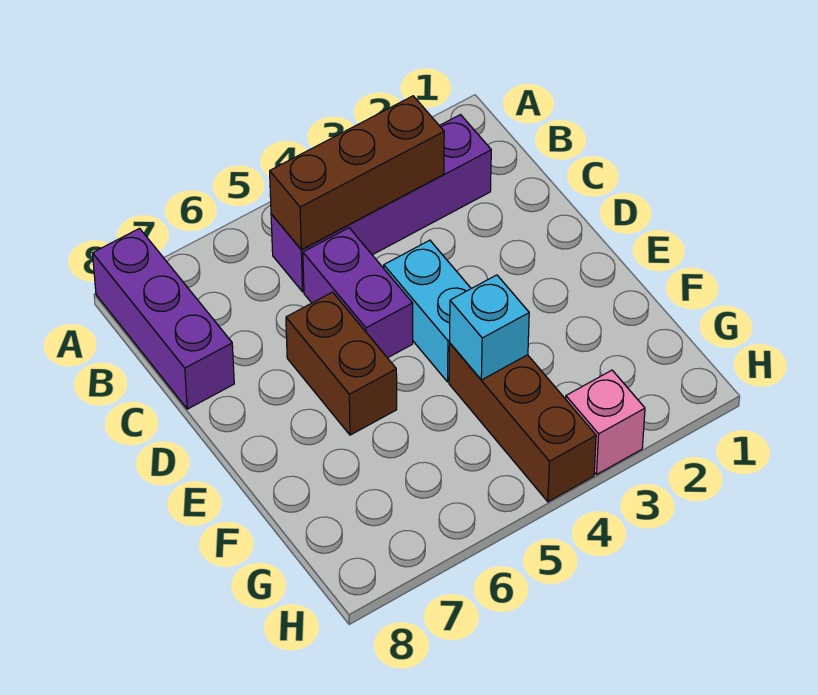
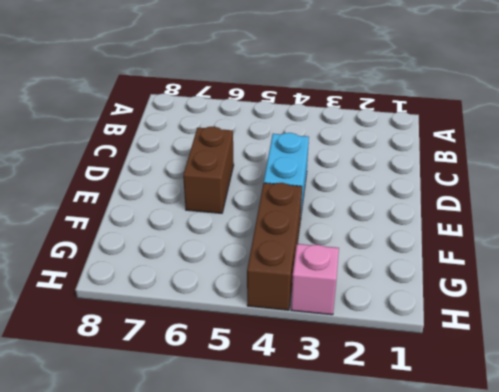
none -> purple brick A8:C8 level 1
none -> purple brick B2:B5 level 1

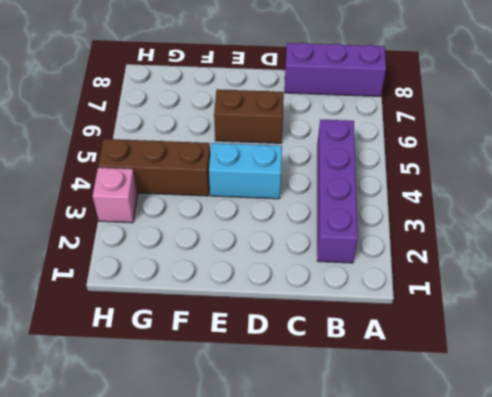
none -> purple brick C5:D5 level 1
none -> brown brick B3:B5 level 2

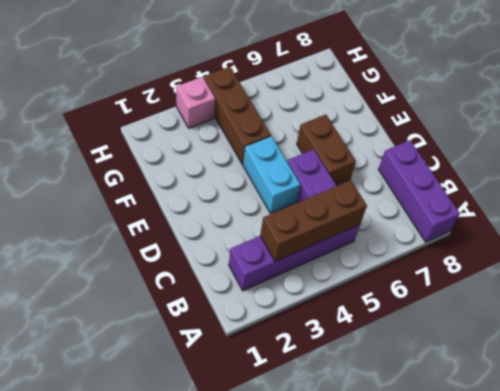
none -> cyan brick F4 level 2

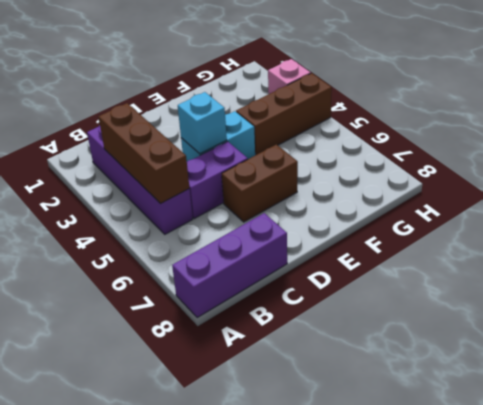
cyan brick D4 level 2 -> cyan brick F4 level 2

